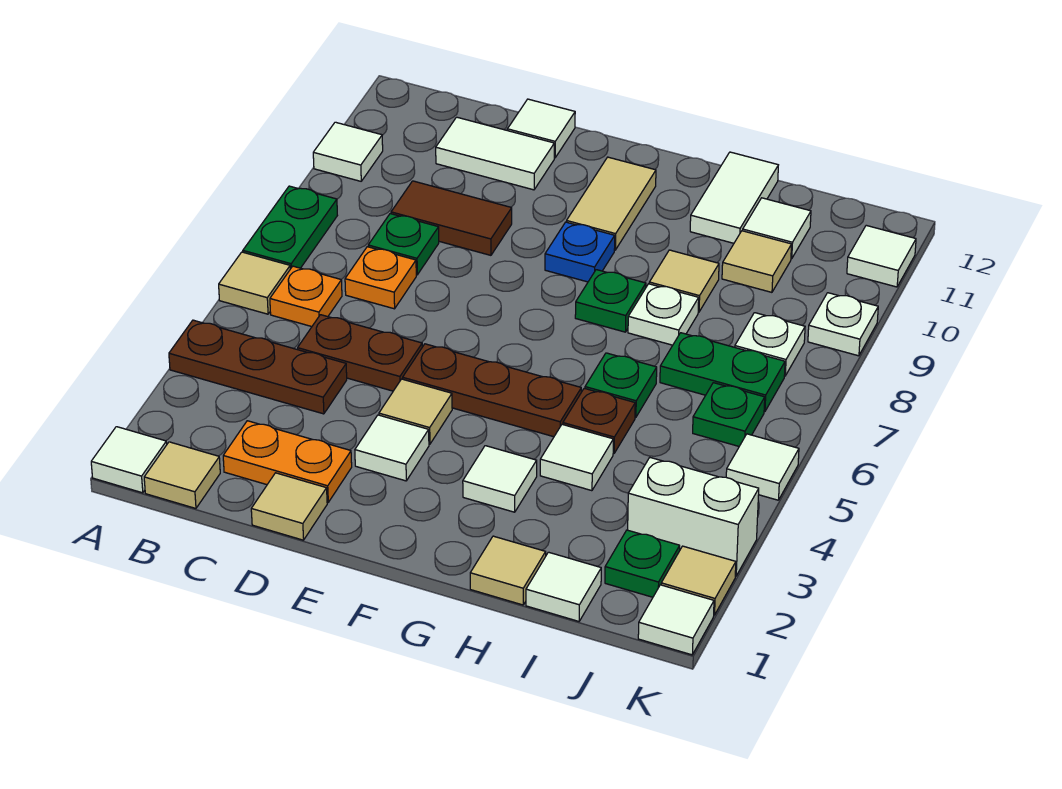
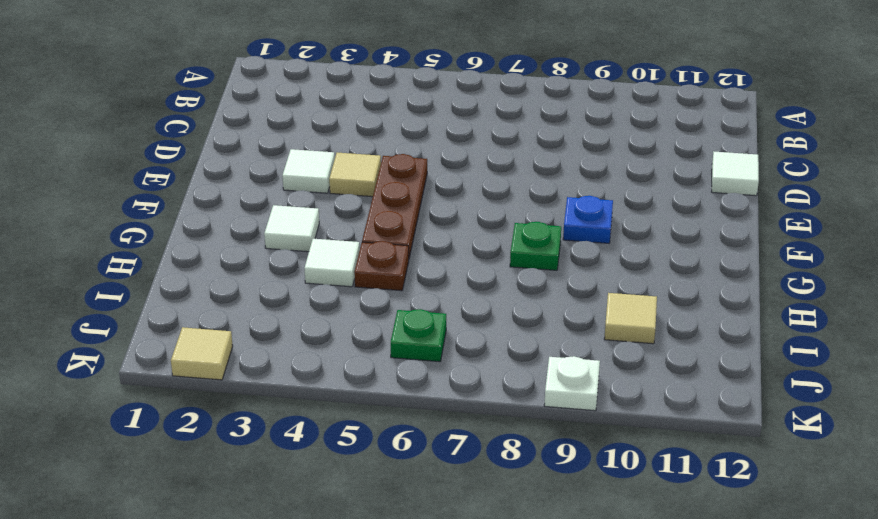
none -> white tile A1 level 1
none -> brown plate A4:C4 level 1
none -> tan tile A6 level 1
none -> green plate A7:A8 level 1

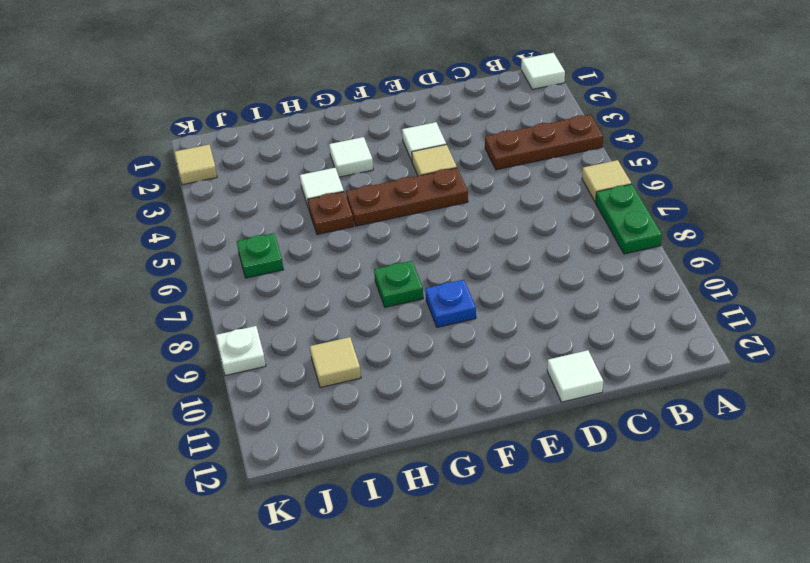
none -> white tile A10 level 1
none -> tan tile B1 level 1
none -> orange plate B6 level 1
none -> orange plate C2:D2 level 1

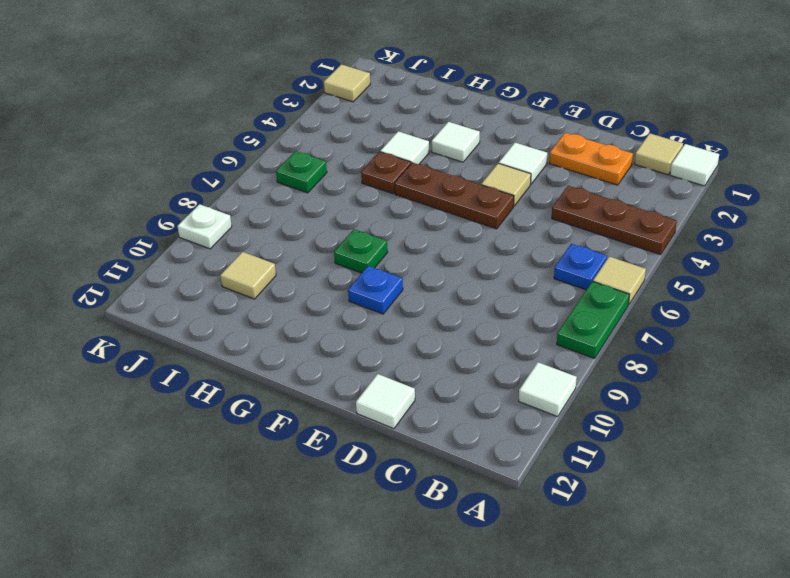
blue plate B6 level 1 -> orange plate B6 level 1
none -> brown plate C5:D5 level 1
none -> orange plate C7 level 1
none -> green plate C8 level 1
none -> brown tile C9:D9 level 1

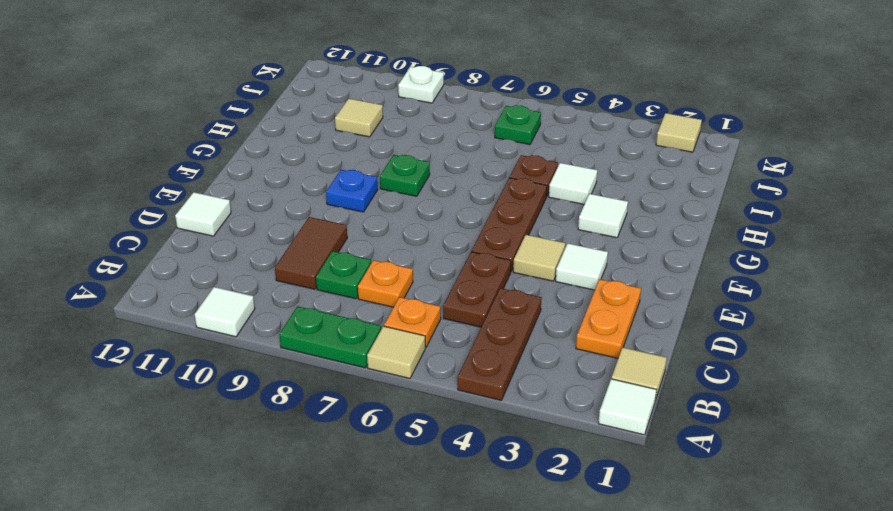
none -> white tile C11:D11 level 1
none -> tan tile D1 level 1
none -> tan tile F10:F11 level 1
none -> tan tile H1 level 1

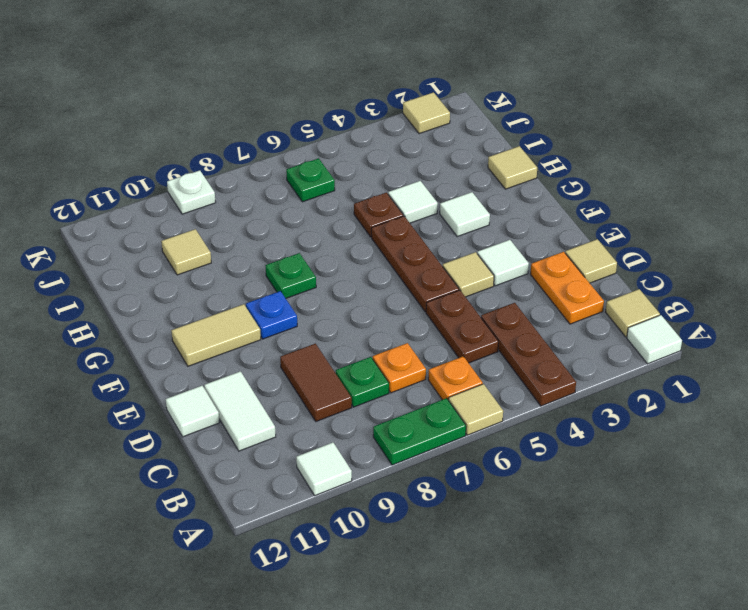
none -> green plate H6 level 1
none -> white plate H8 level 1
none -> tan tile H9 level 1
none -> white tile H11:H12 level 1

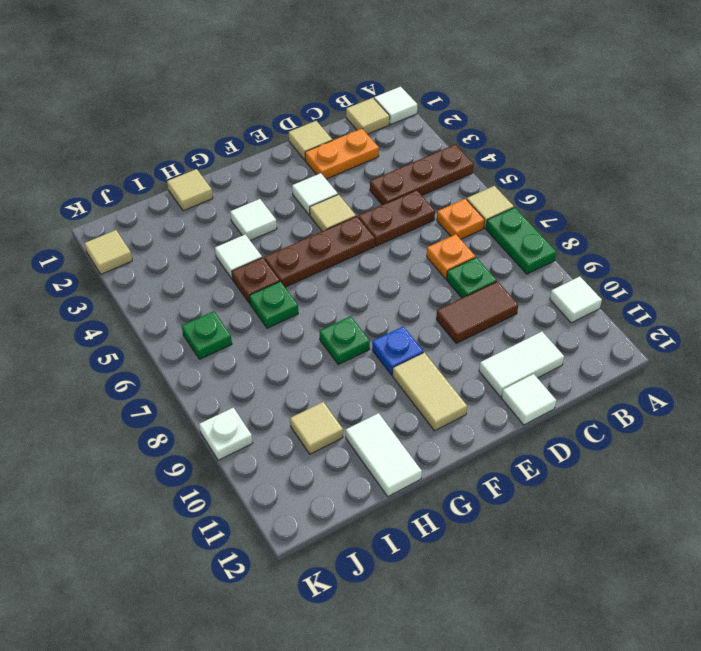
none -> white plate H8 level 1
none -> tan tile H9 level 1
none -> white tile I1 level 1
none -> green plate I7:J7 level 1

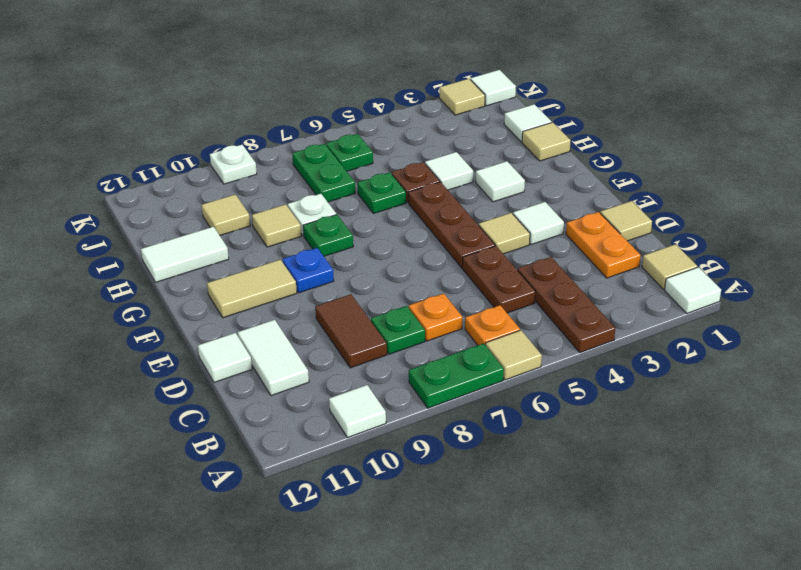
none -> white tile I11 level 1
none -> green plate J2 level 1
none -> white brick J3:K3 level 1
none -> white plate J8 level 1

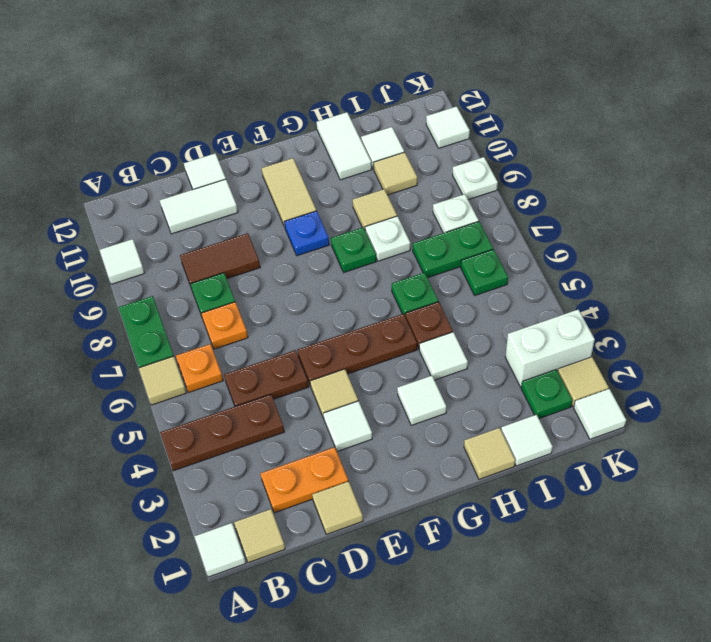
none -> white tile K5 level 1

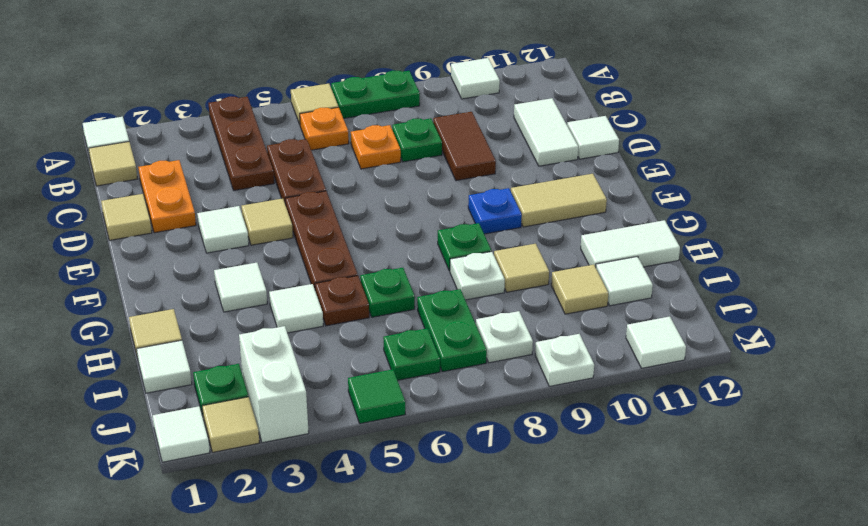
green tile K5 level 1 -> white tile K5 level 1

